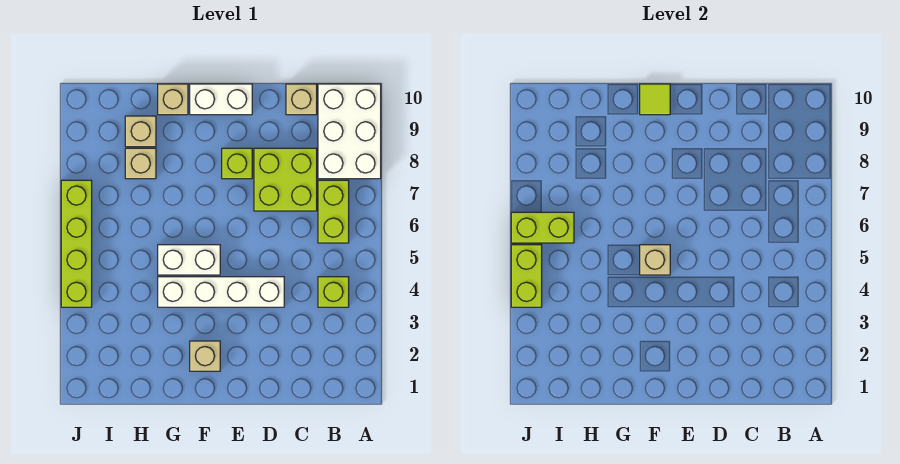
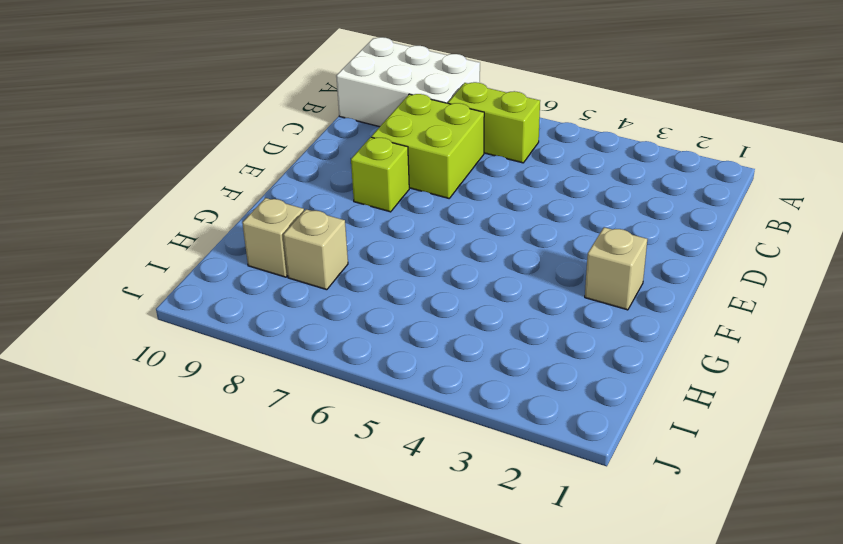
none -> lime brick B4 level 1
none -> tan brick C10 level 1
none -> white brick D4:G4 level 1

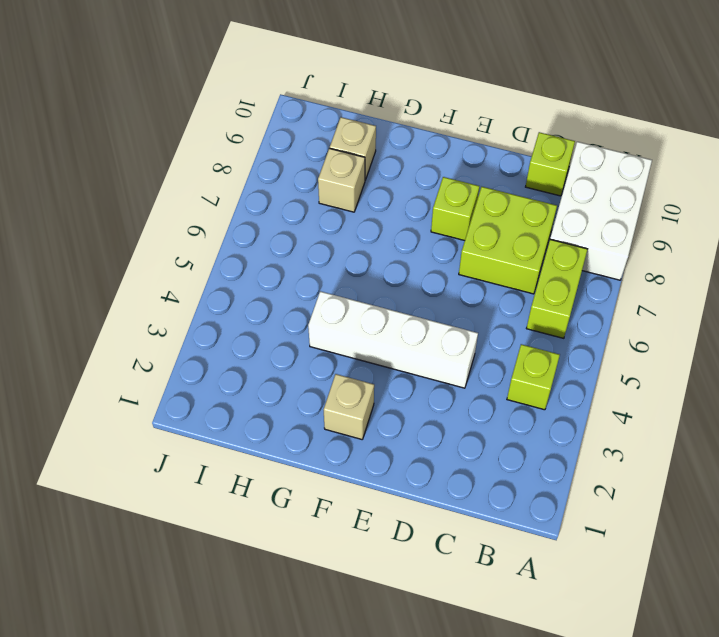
lime brick C10 level 1 -> tan brick C10 level 1
none -> white brick E10:F10 level 1
none -> white brick F5:G5 level 1
none -> tan brick G10 level 1

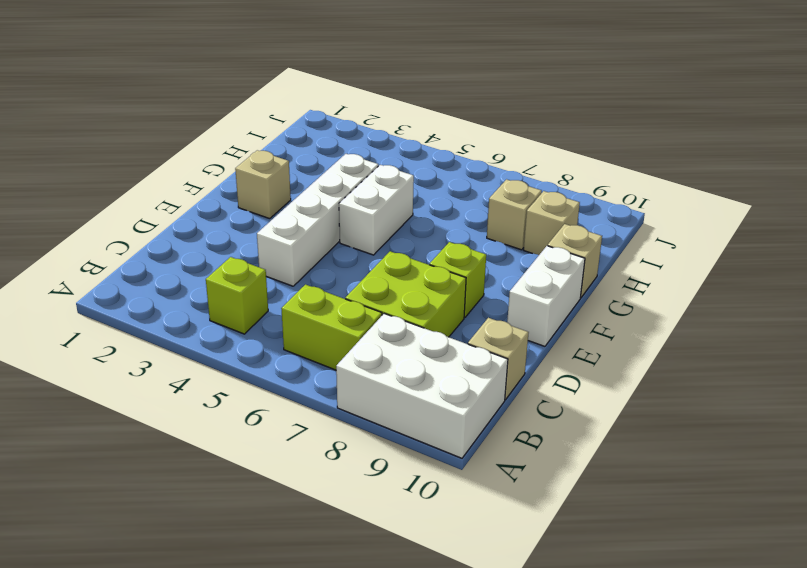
none -> lime brick J4:J7 level 1
none -> tan brick F5 level 2
none -> lime tile F10 level 2

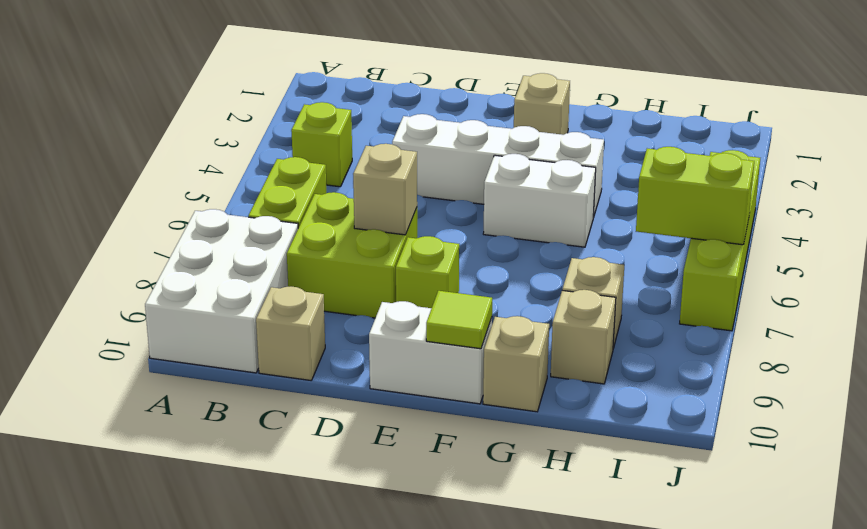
tan brick D7 level 2 -> tan brick F5 level 2
none -> lime brick J4:J5 level 2

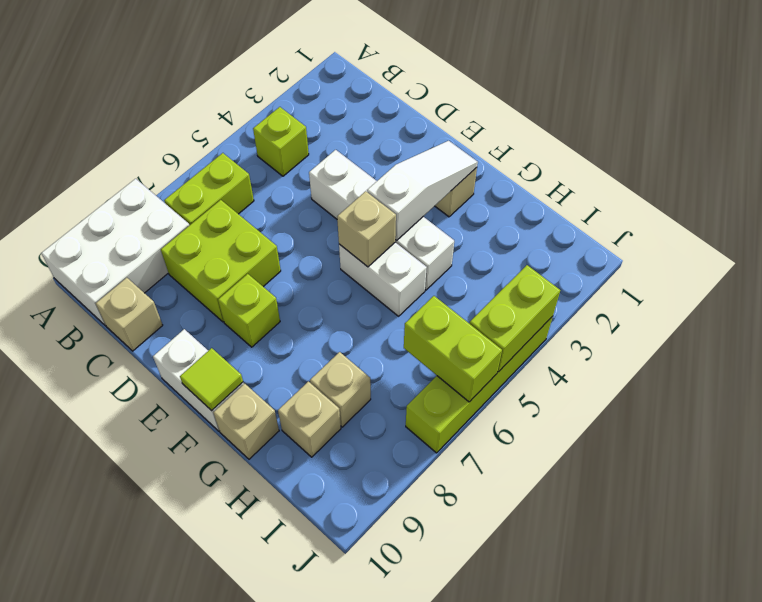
white slope F2:F4 level 2 top 4 -> none

